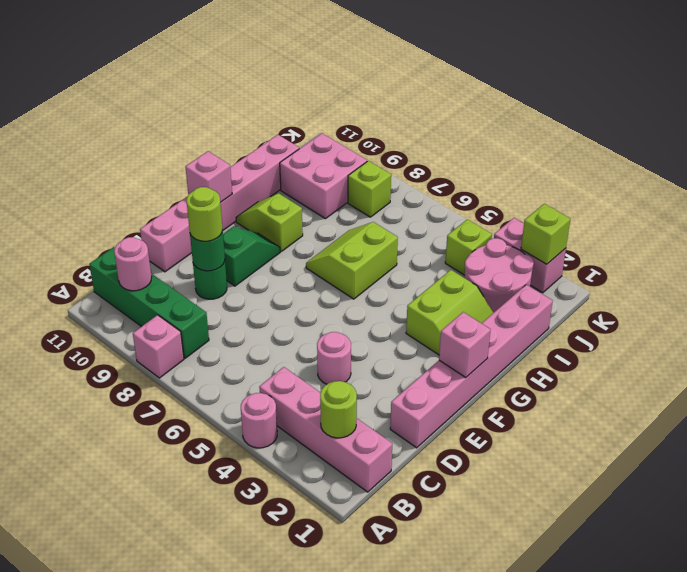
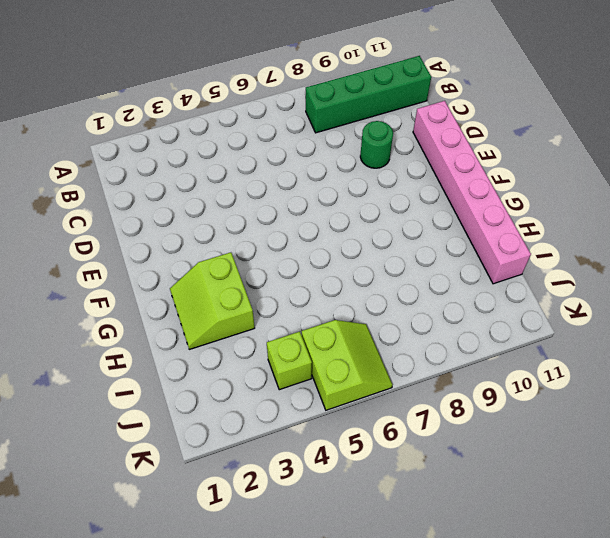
lime slope J5:K6 level 1 top 5 -> lime slope G6:H7 level 1 top 6
none -> pink round brick A4 level 1
none -> pink brick A8 level 1
none -> pink brick B1:B4 level 1

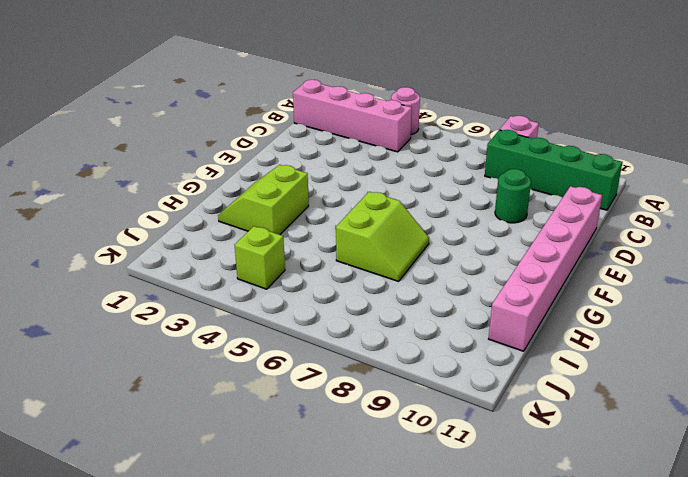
none -> pink brick D1:I1 level 1
none -> pink round brick D4 level 1
none -> green slope E9:F9 level 1 top E

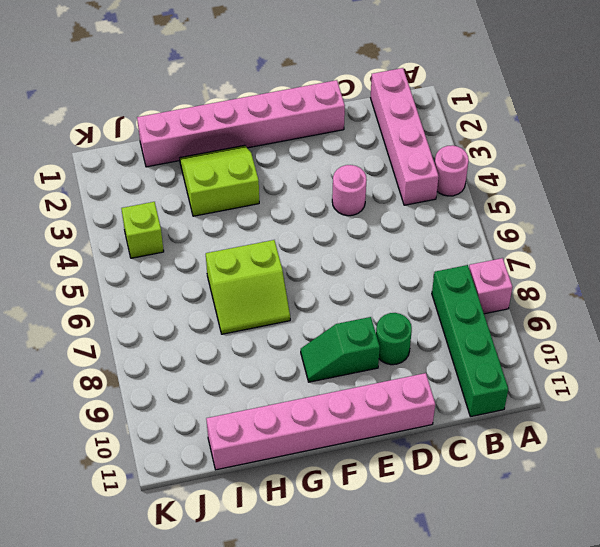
none -> lime slope G9:G10 level 1 top 9
none -> pink round brick I2:J3 level 1
none -> pink brick I9:J10 level 1

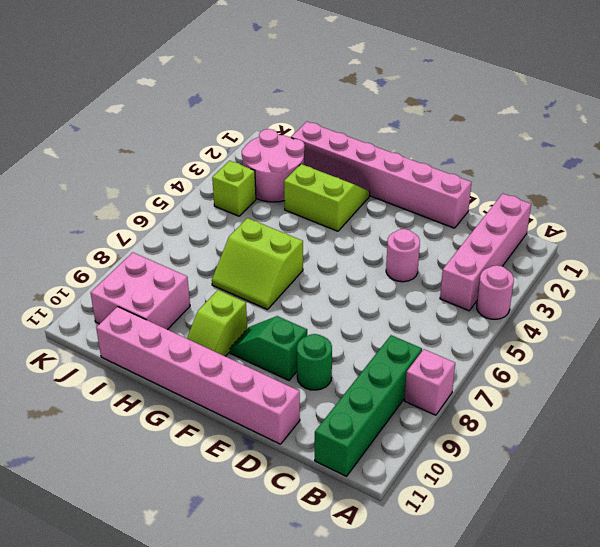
none -> lime brick J8 level 1
none -> pink brick K2:K3 level 1
none -> lime round brick B2 level 2

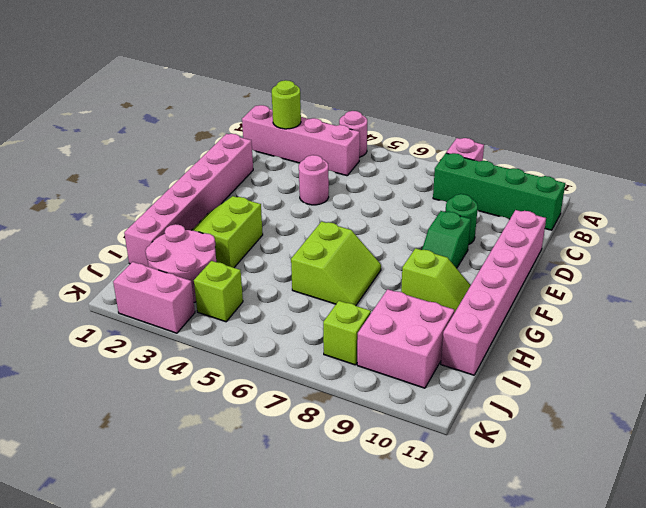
none -> pink round brick B10 level 2
none -> green round brick D9 level 2
none -> pink brick F1 level 2

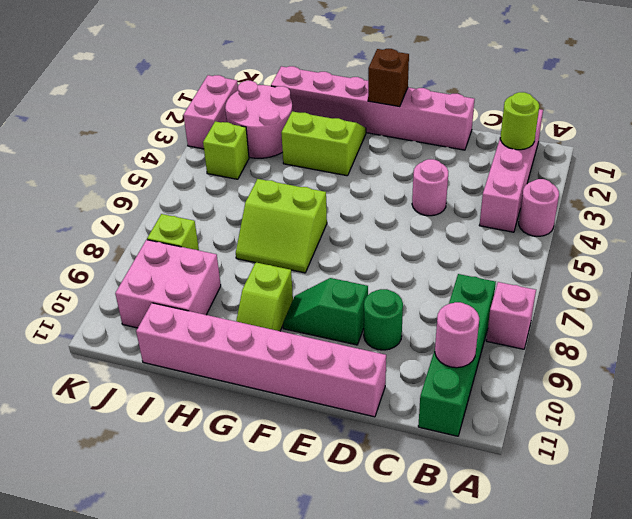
brown brick F1 level 2 -> pink brick F1 level 2
none -> green round brick D9 level 2
none -> pink brick F11 level 2
none -> lime brick K2 level 2

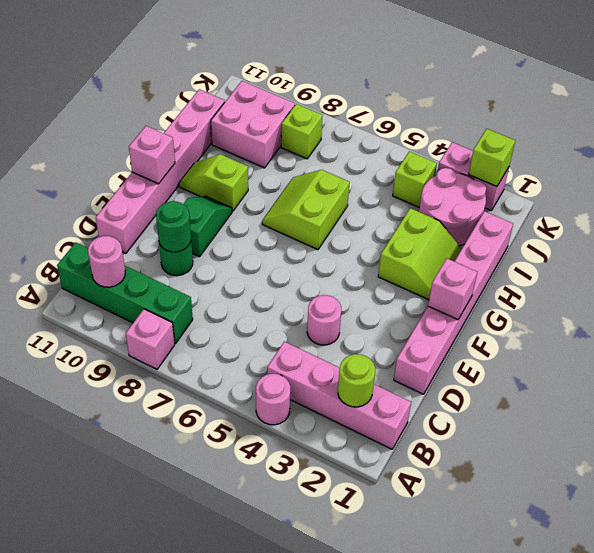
none -> lime round brick D9 level 3

